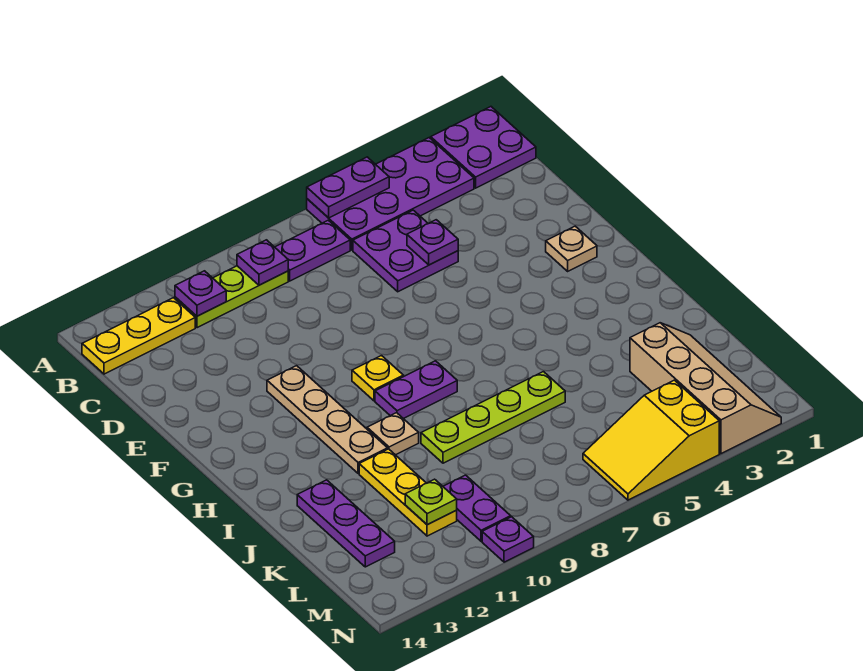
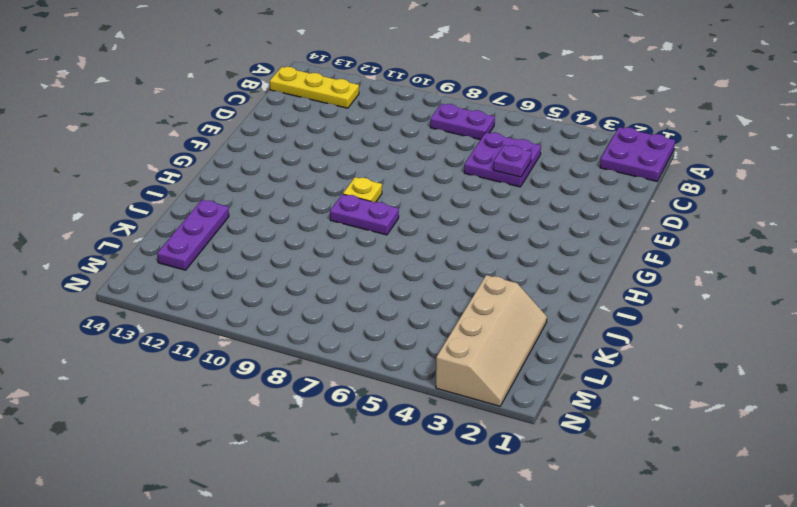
none -> purple plate A3:B6 level 1
none -> lime plate B9:B11 level 1
none -> tan plate F2 level 1

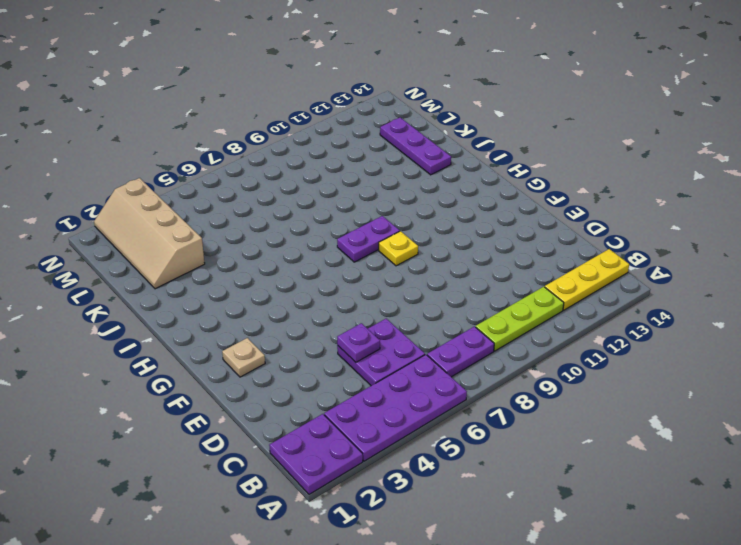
none -> tan plate F11:I11 level 1
none -> tan plate I10 level 1
none -> lime plate J6:J9 level 1

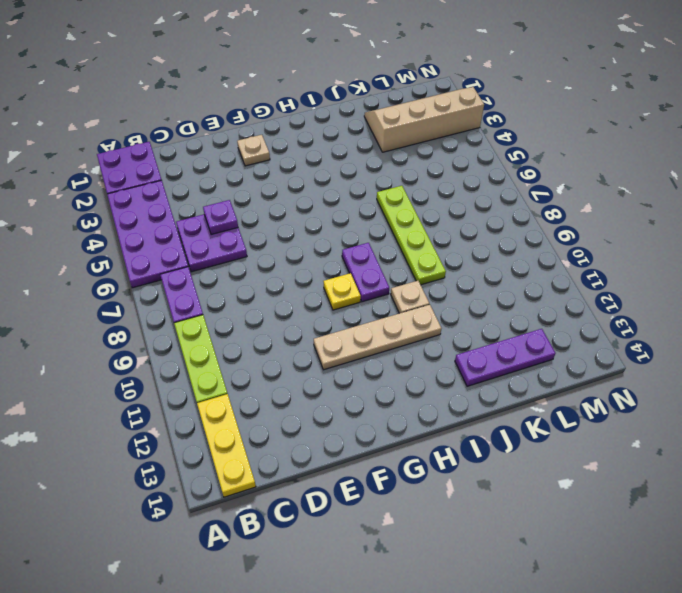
none -> yellow plate J11:L11 level 1
none -> purple plate L10:M10 level 1
none -> yellow slope M4:N6 level 1 top 4

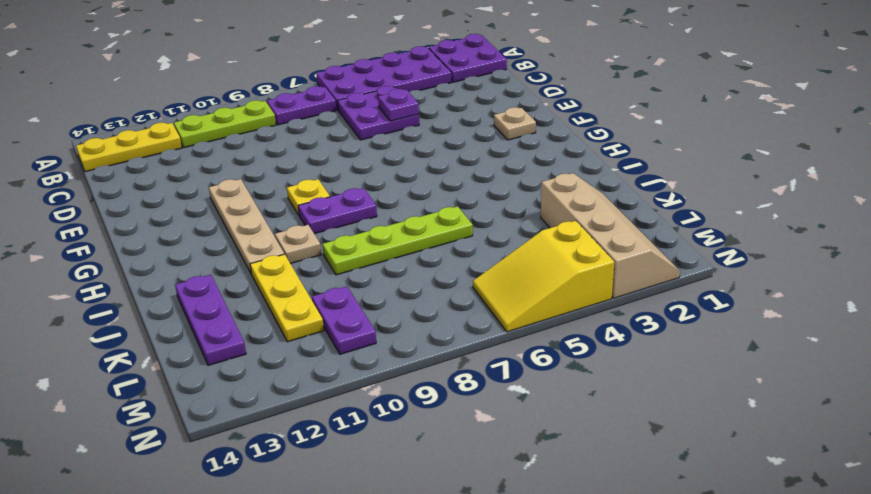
none -> purple plate N10 level 1
none -> purple plate A5:A6 level 2
none -> purple plate B9 level 2

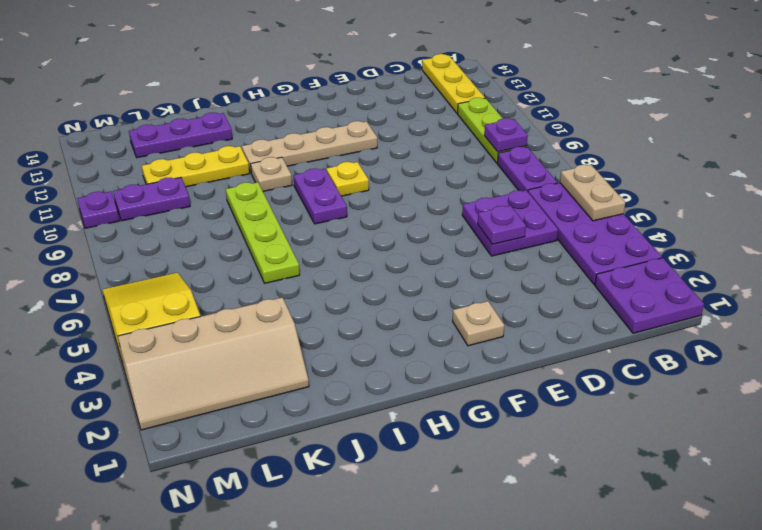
tan plate A5:A6 level 2 -> purple plate A5:A6 level 2
none -> purple plate B11 level 2
none -> lime plate L11 level 2

